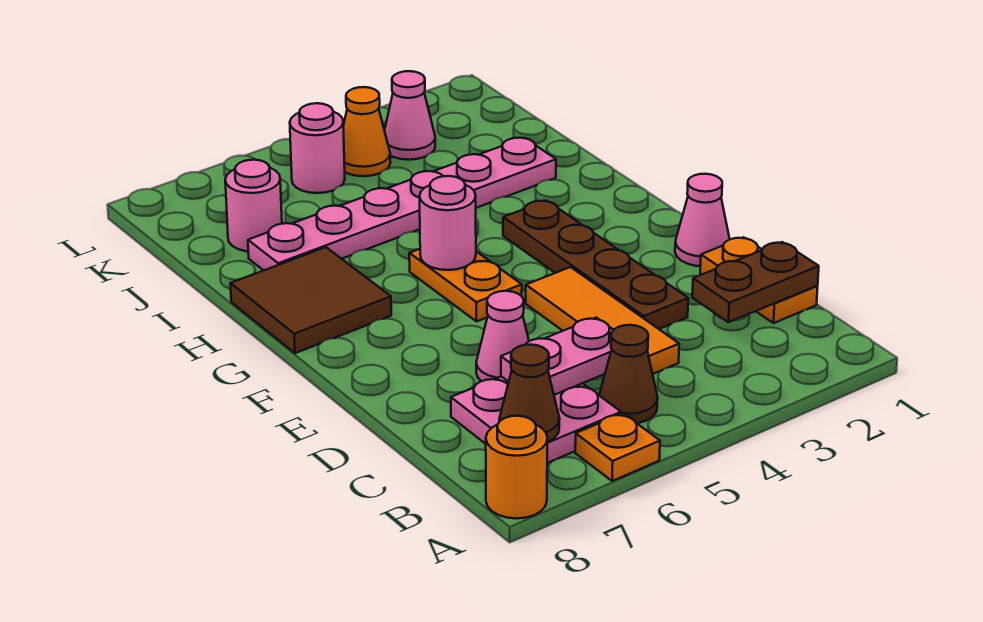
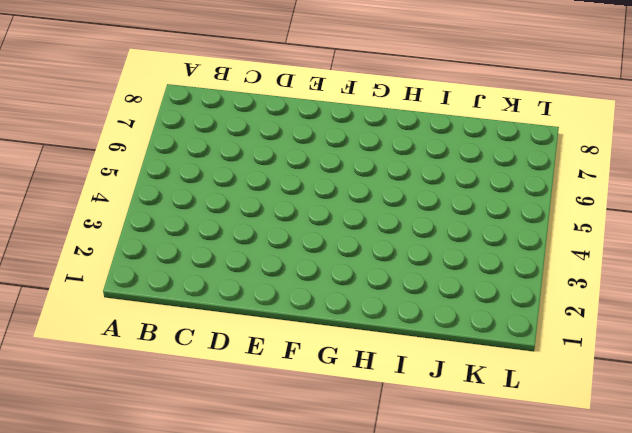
none -> orange plate A6 level 1
none -> orange round brick A8 level 1
none -> brown cone B5 level 1

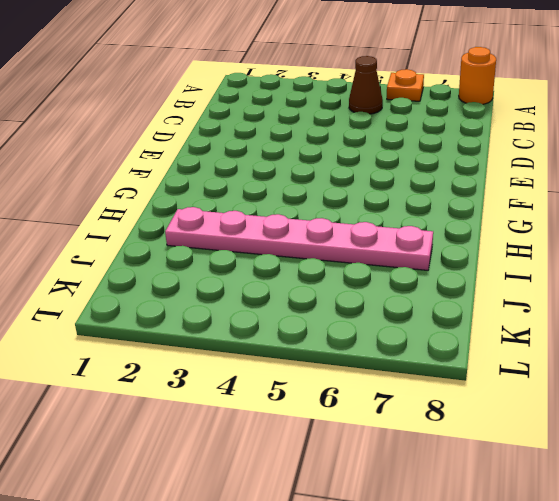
none -> pink plate B6:C7 level 1
none -> orange plate C1:D1 level 1
none -> orange tile C4:E4 level 1

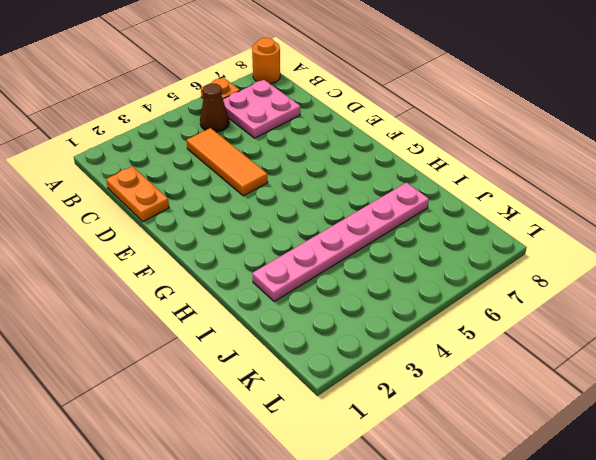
none -> brown plate D3:G3 level 1
none -> pink cone D6 level 1
none -> pink cone E1 level 1

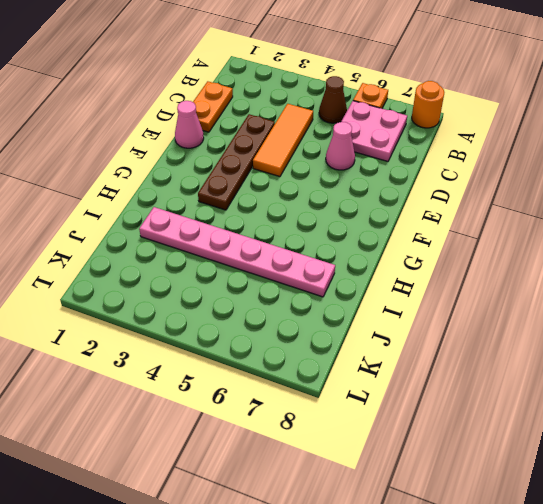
none -> orange plate F5:G5 level 1
none -> brown tile G7:H8 level 1
none -> pink round brick J7 level 1

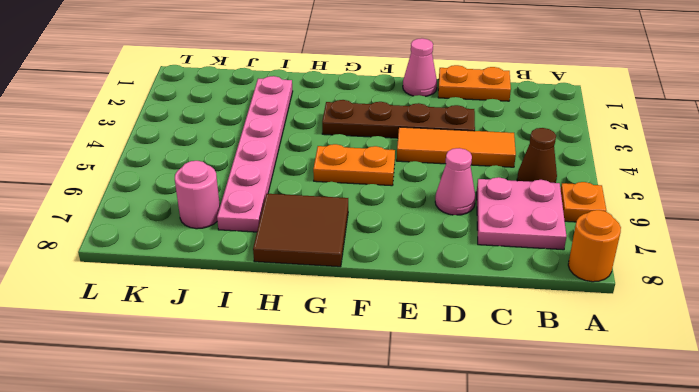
none -> pink cone K3 level 1
none -> orange cone K4 level 1
none -> pink round brick K5 level 1

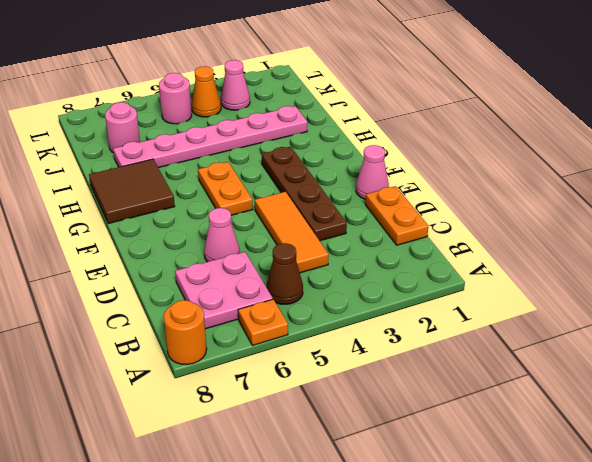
none -> brown cone B7 level 2
none -> brown plate C1:C2 level 2
none -> pink plate C5:C6 level 2

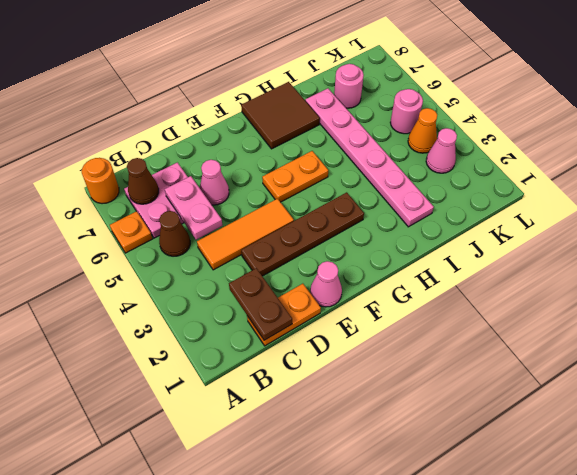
none -> pink round brick G5 level 2

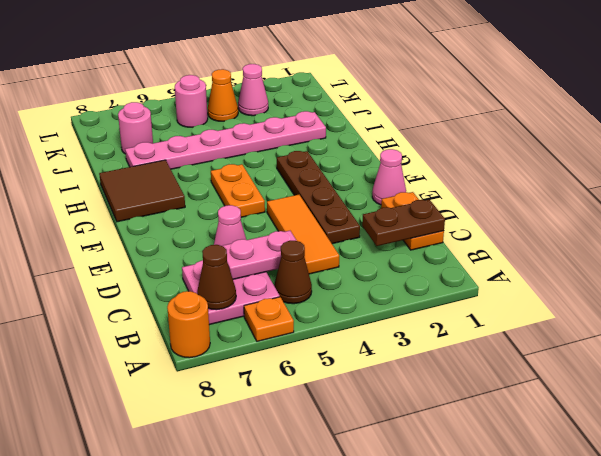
none -> pink round brick G5 level 2

